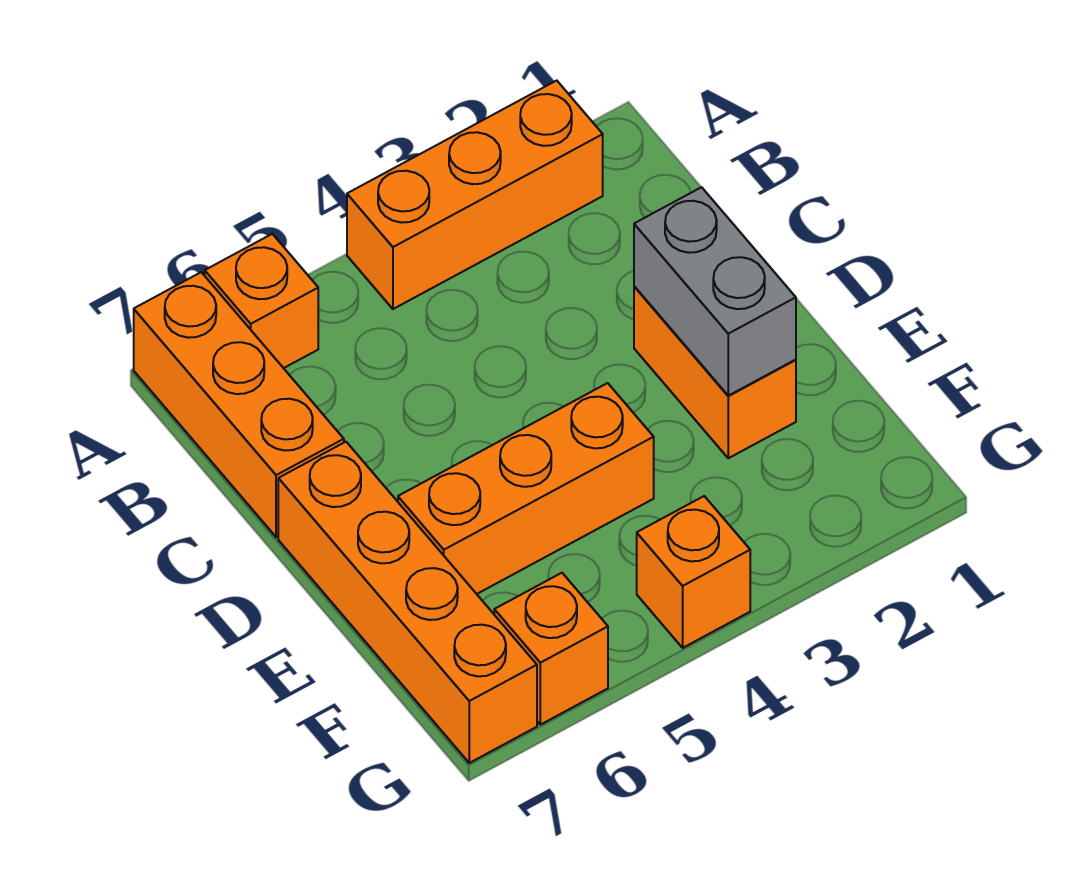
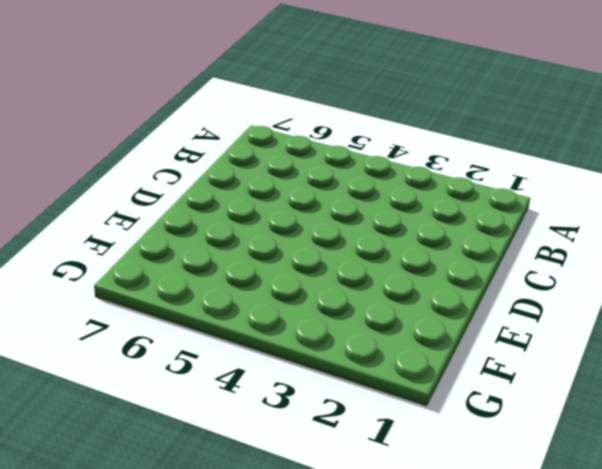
none -> orange brick A2:A4 level 1
none -> orange brick A6 level 1

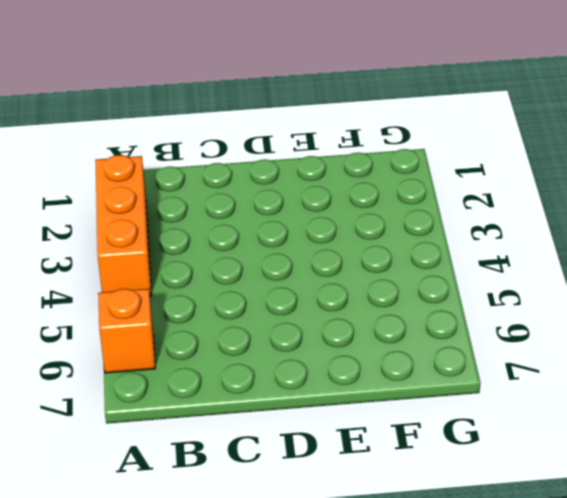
none -> orange brick A7:C7 level 1
none -> orange brick D2:E2 level 1

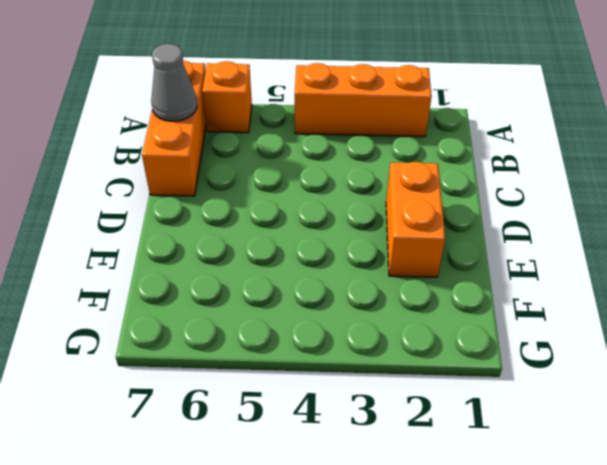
grey cone B7 level 2 -> none
none -> orange brick D7:G7 level 1
none -> orange brick E4:E6 level 1

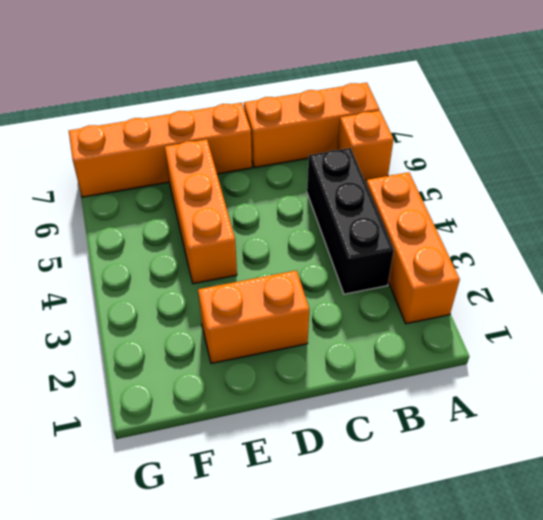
black brick B3:B5 level 1 -> none
none -> orange brick G4 level 1
none -> orange brick G6 level 1

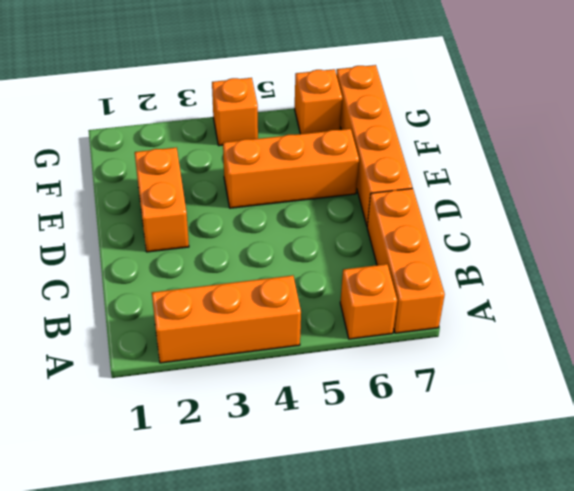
none -> grey brick D2:E2 level 2

